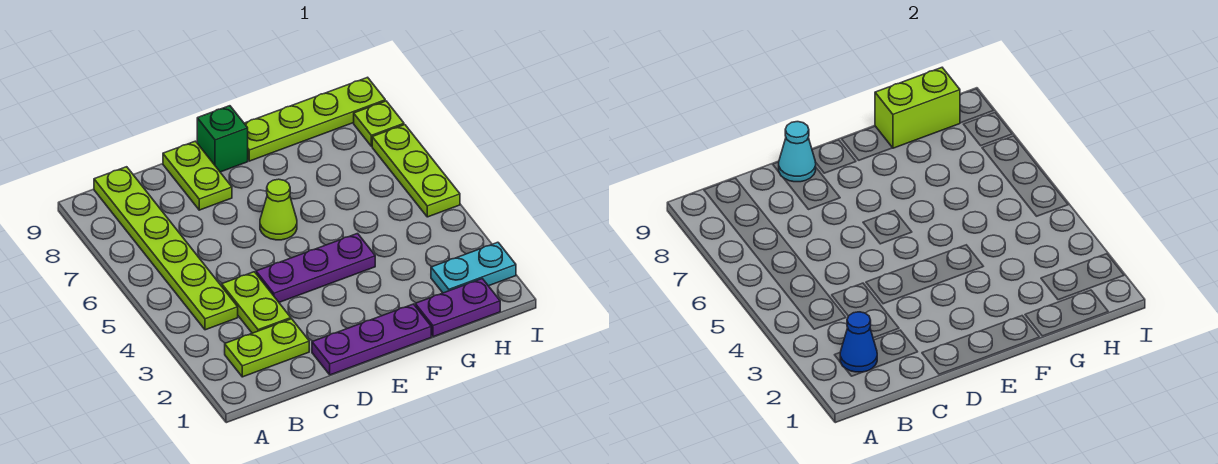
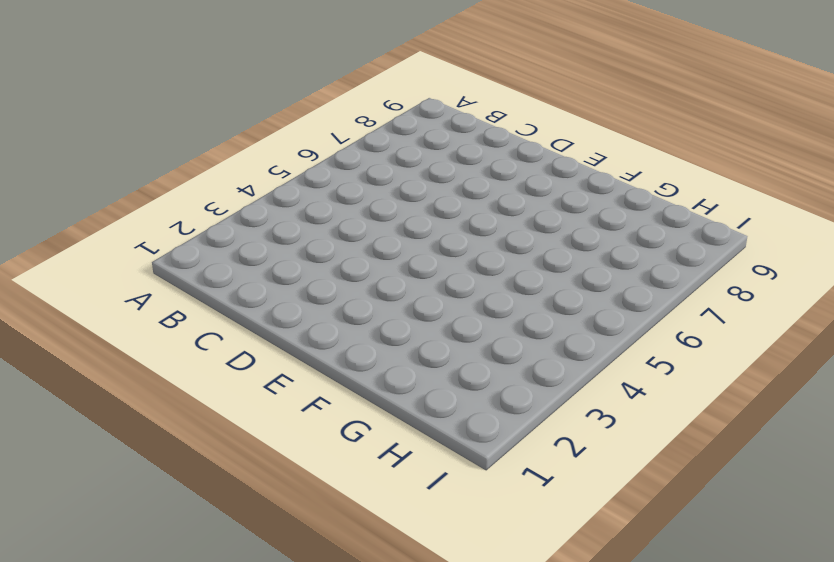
none -> lime plate B2:C2 level 1
none -> lime plate B4:B9 level 1
none -> lime plate C3:C4 level 1

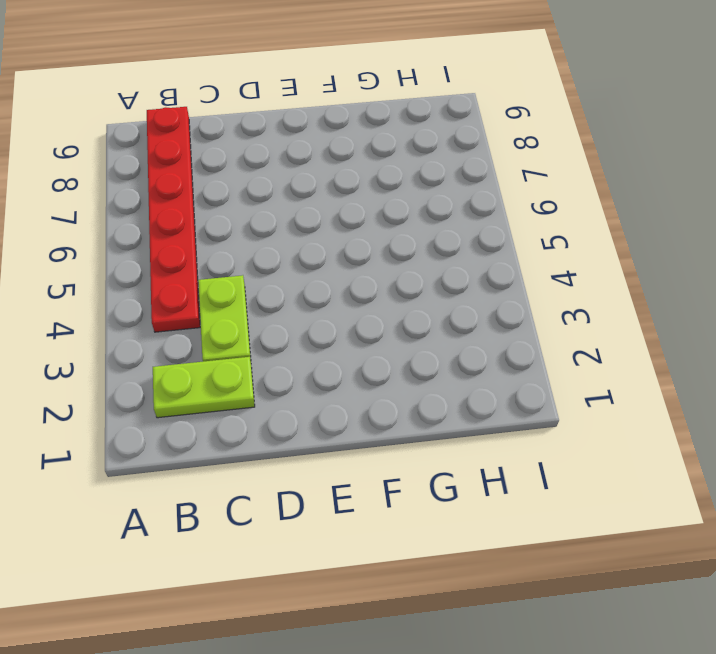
red plate B4:B9 level 1 -> lime plate B4:B9 level 1
none -> purple plate D1:F1 level 1
none -> purple plate D4:F4 level 1
none -> lime plate D8:D9 level 1

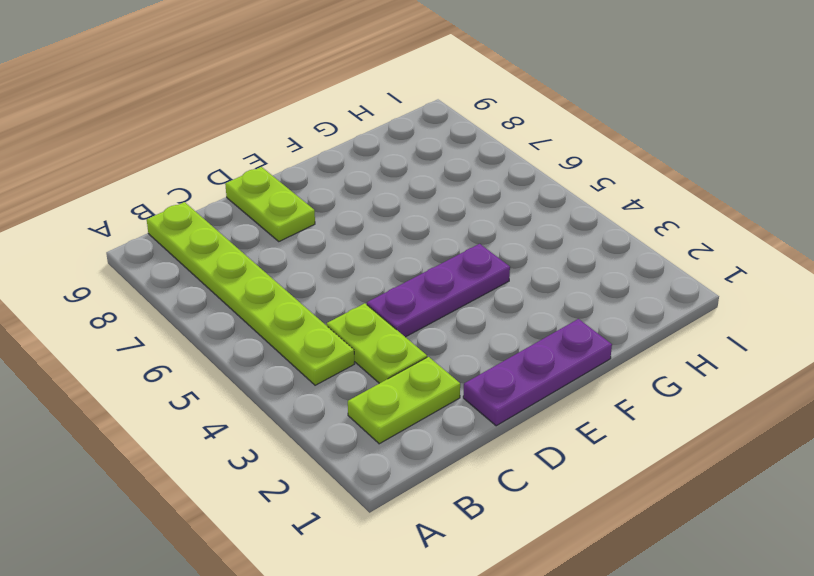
none -> lime cone E6 level 1
none -> green brick E9 level 1
none -> lime plate F9:I9 level 1

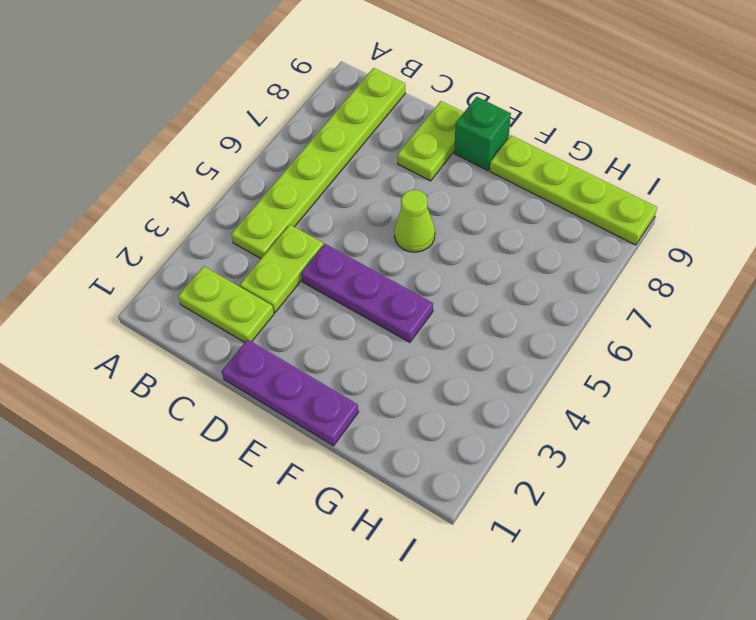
none -> purple plate G1:H1 level 1
none -> cyan plate H2:I2 level 1
none -> lime plate I5:I7 level 1

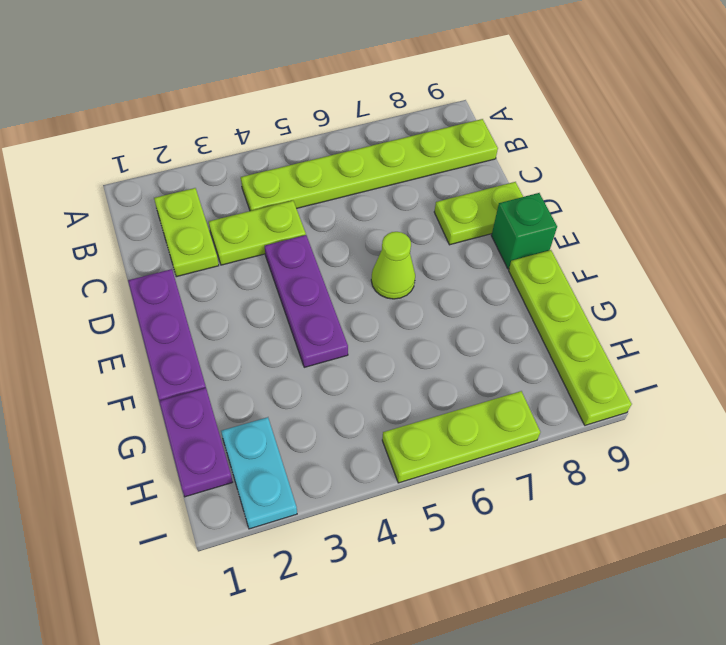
none -> lime plate I8 level 1
none -> blue cone B2 level 2
none -> cyan cone D9 level 2

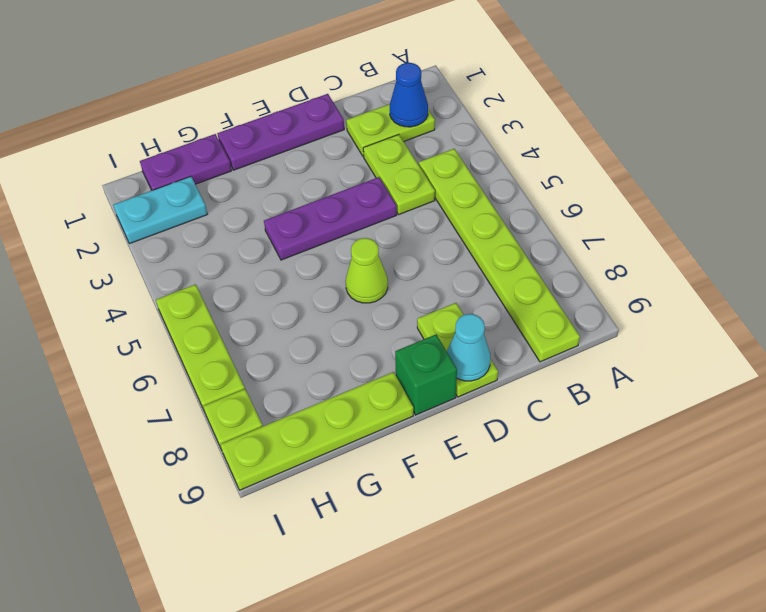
none -> lime brick G9:H9 level 2

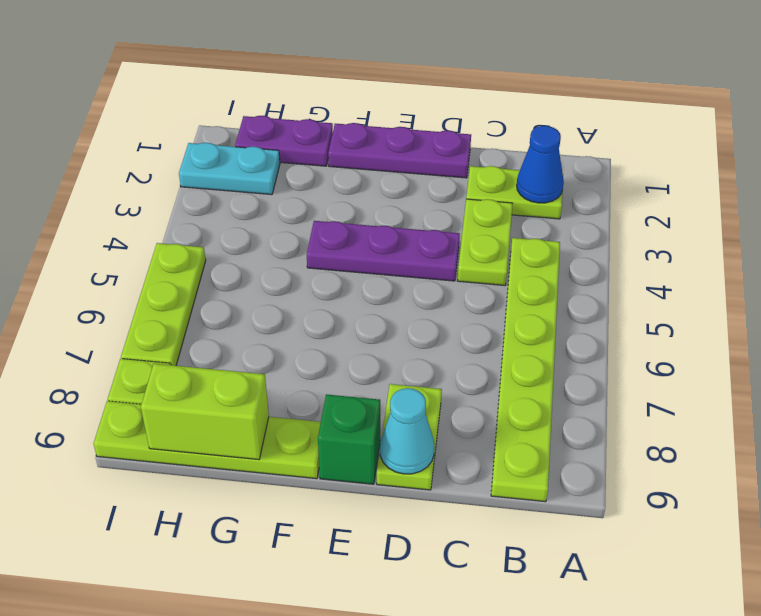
none -> lime cone E6 level 1

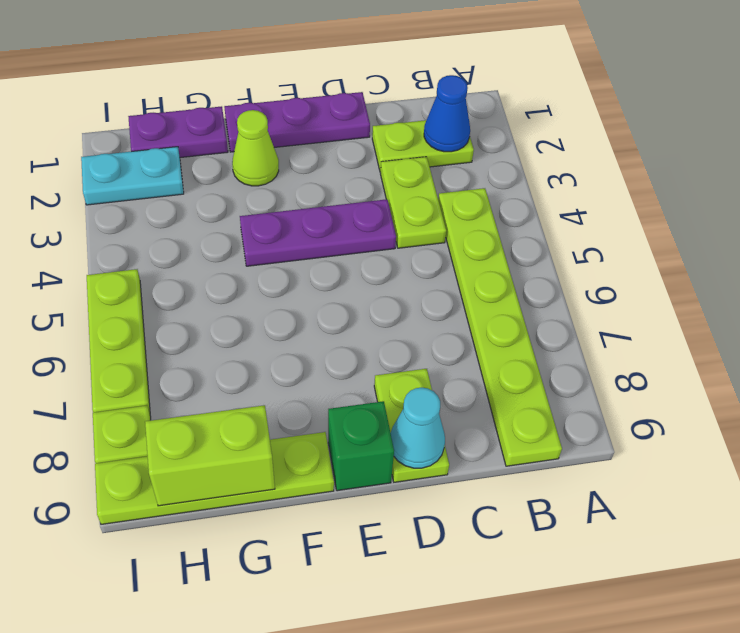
lime cone F2 level 1 -> lime cone E6 level 1

